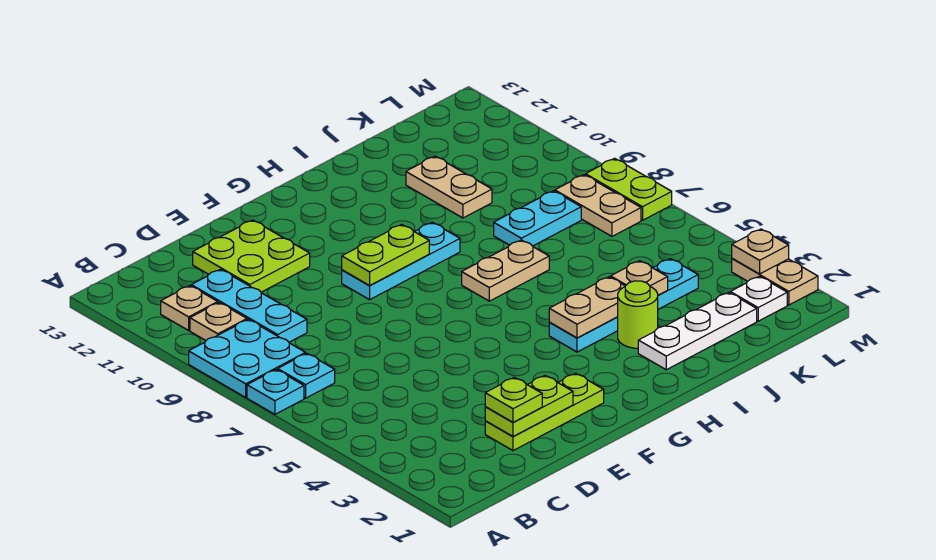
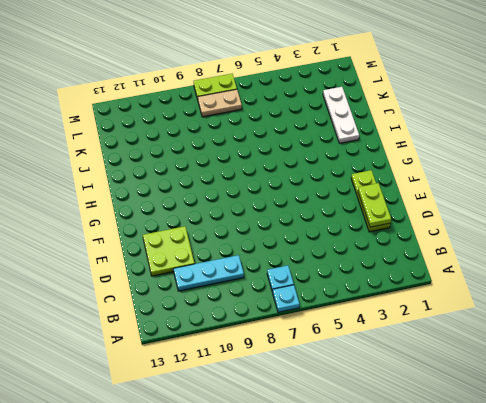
none -> cyan plate A8:B9 level 1
none -> tan plate B10 level 1
none -> tan plate B11 level 1

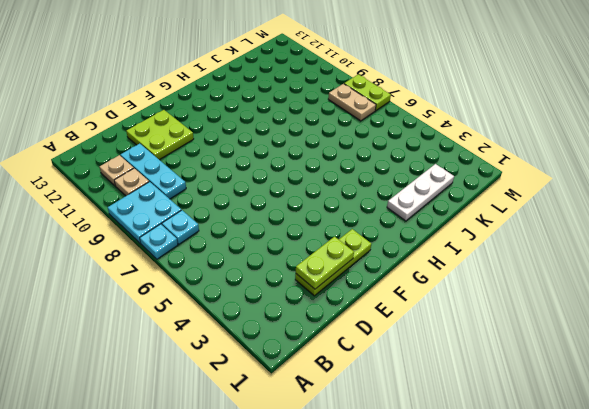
none -> cyan plate F9:H9 level 1
none -> cyan plate H4:K4 level 1
none -> tan plate H7:I7 level 1

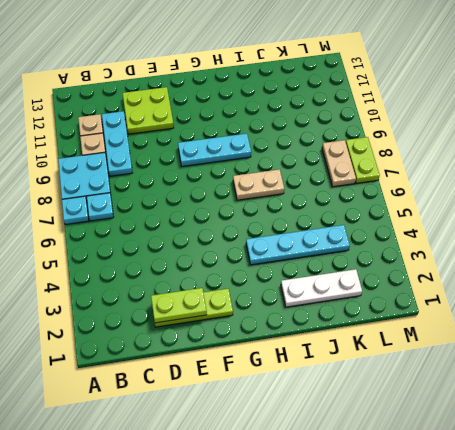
none -> lime round brick I3 level 1
none -> cyan plate J8:K8 level 1
none -> tan plate J10:J11 level 1

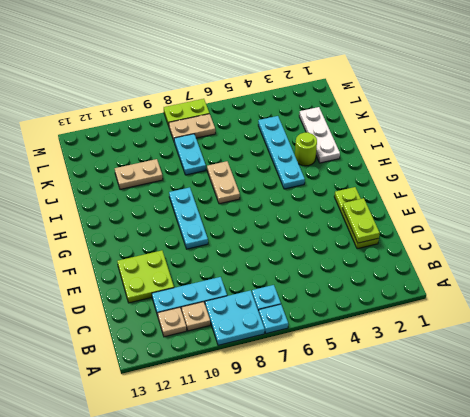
none -> white plate L2 level 1
none -> tan plate M2:M3 level 1
none -> lime plate F9:G9 level 2

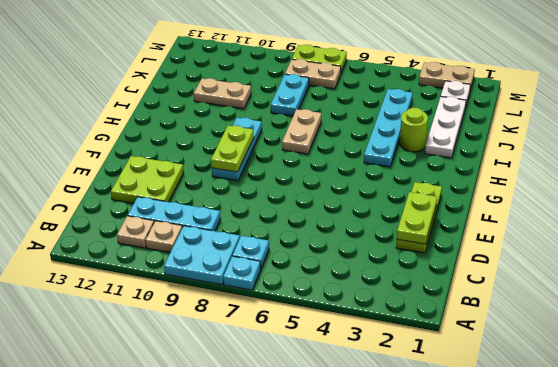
none -> tan plate H4:I4 level 2
none -> tan plate J4 level 2
none -> tan plate M3 level 2

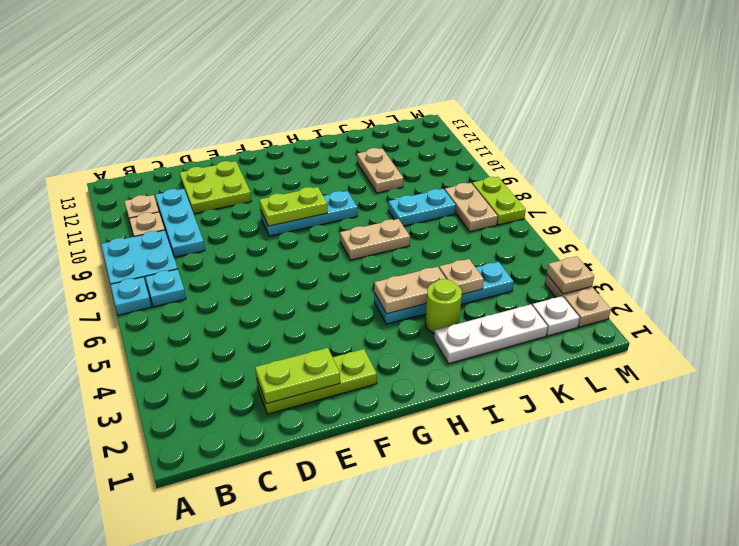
none -> lime plate D2 level 3

